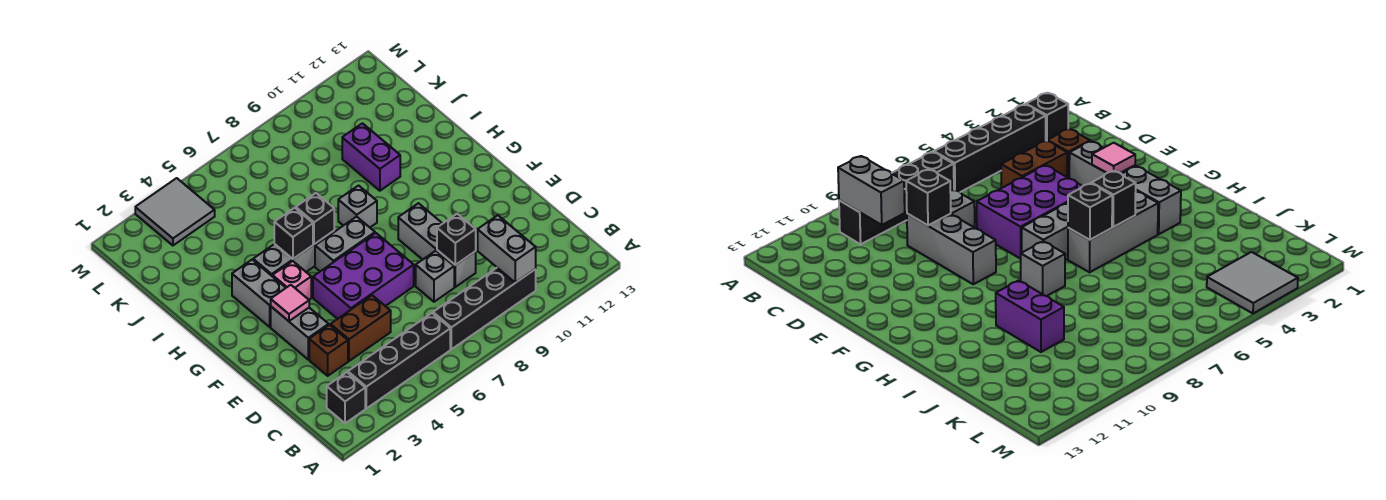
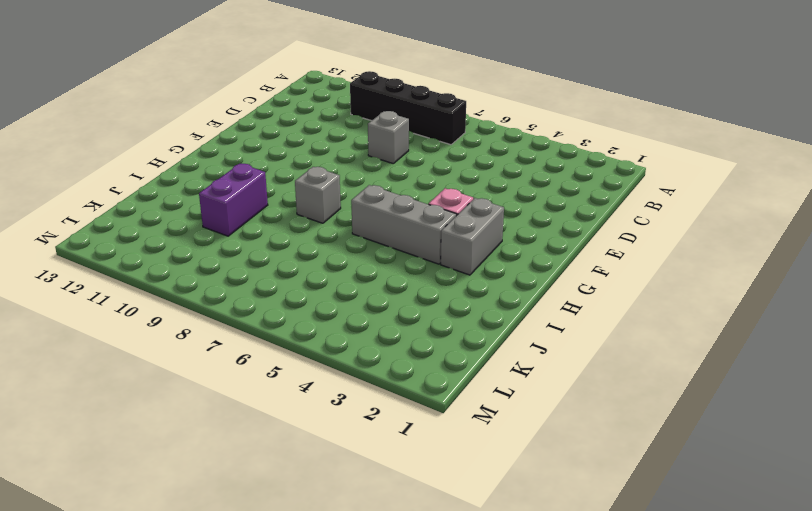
none -> black brick B2 level 1
none -> black brick B3:B6 level 1
none -> brown brick D3 level 1

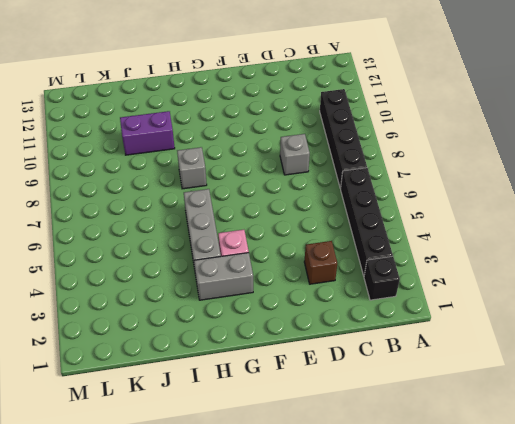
none -> brown brick D4:D5 level 1
none -> grey brick D9:F9 level 1
none -> grey brick E3:F3 level 1

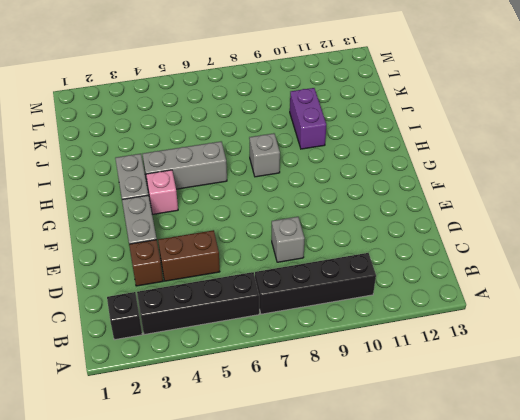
none -> grey brick D9:F9 level 1
none -> purple brick E5:F7 level 1
none -> grey brick G6:G7 level 1

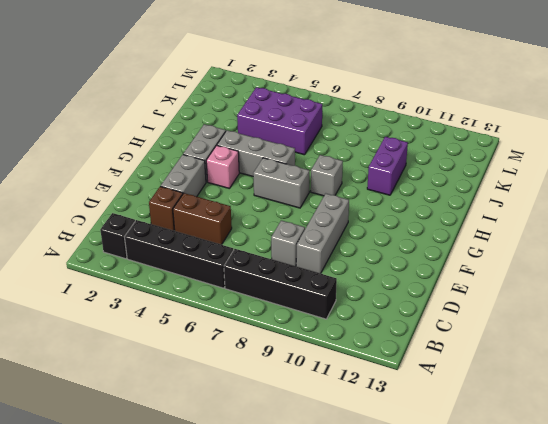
purple brick J4:K6 level 1 -> purple brick E5:F7 level 1
none -> grey tile L3:M4 level 1
none -> grey brick B10:C10 level 2
none -> black brick D9 level 2

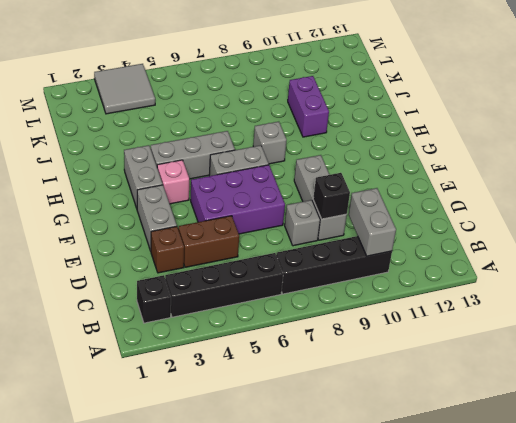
none -> pink tile F3 level 2
none -> black brick H5 level 2
none -> black brick H6 level 2

